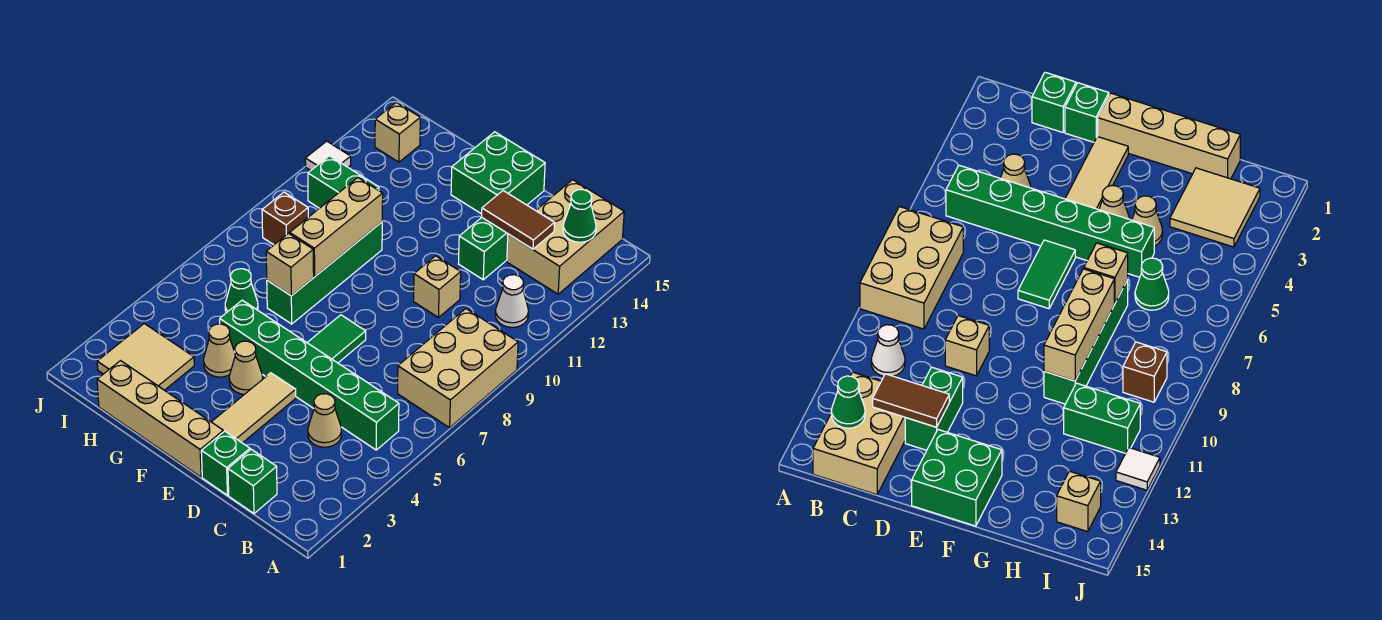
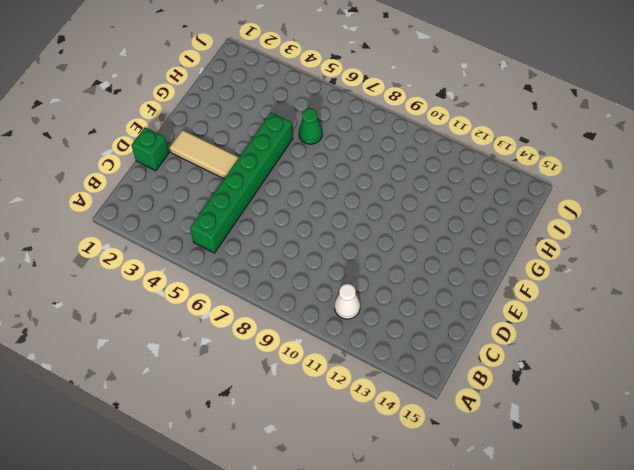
none -> tan brick A7:B9 level 1
none -> tan brick B13:C15 level 1
none -> green brick C1 level 1

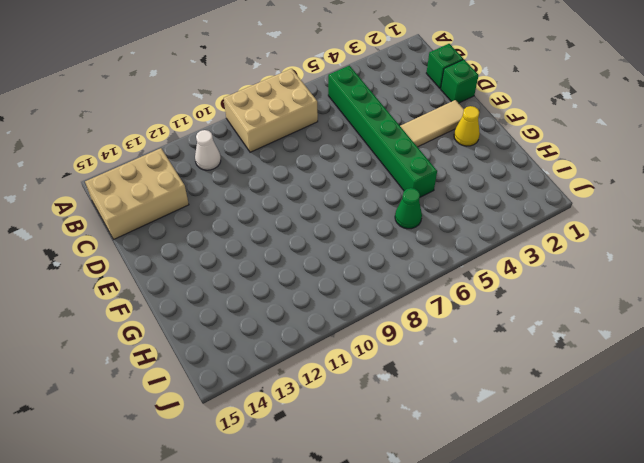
yellow cone F2 level 1 -> none
none -> tan cone C4 level 1
none -> tan brick D10 level 1
none -> green brick D12:D13 level 1

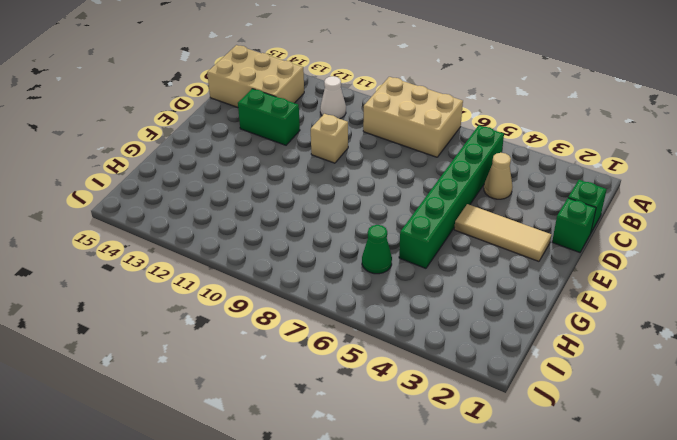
none -> tan brick E1:H1 level 1
none -> green tile E6:E7 level 1
none -> green brick E14:F15 level 1

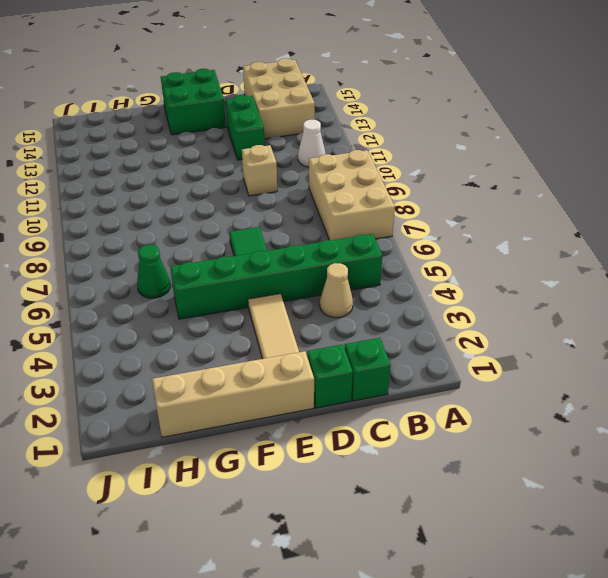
none -> tan cone F4 level 1
none -> tan cone G4 level 1
none -> green brick G7:G10 level 1

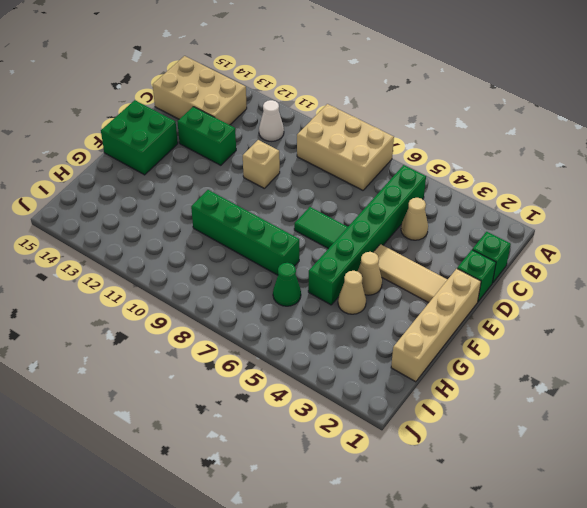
none -> tan tile H2:I3 level 1
none -> green brick H11:I11 level 1
none -> brown brick I9 level 1

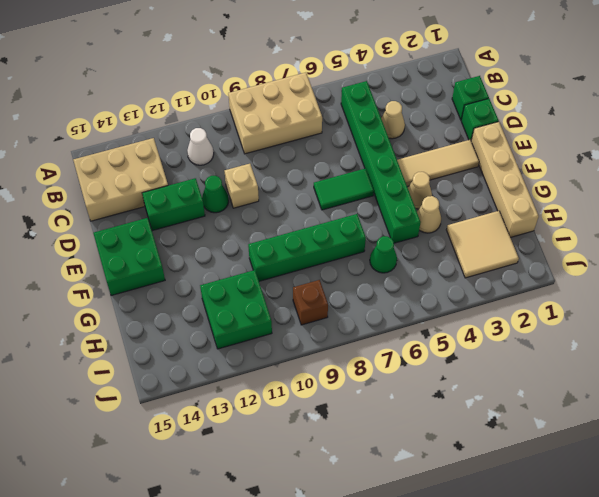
green cone D11 level 1 -> green cone B14 level 2
green brick H11:I12 level 1 -> green brick H11:I11 level 1
none -> tan brick I14 level 1
none -> white tile J12 level 1
none -> brown tile C13:D13 level 2

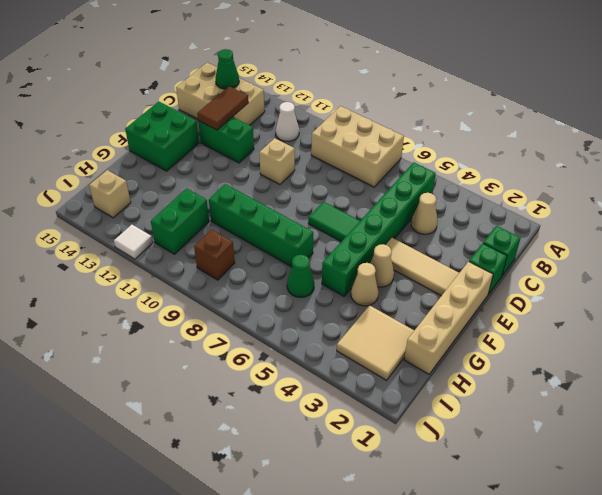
none -> tan brick G7 level 2
none -> tan brick G8:G10 level 2

